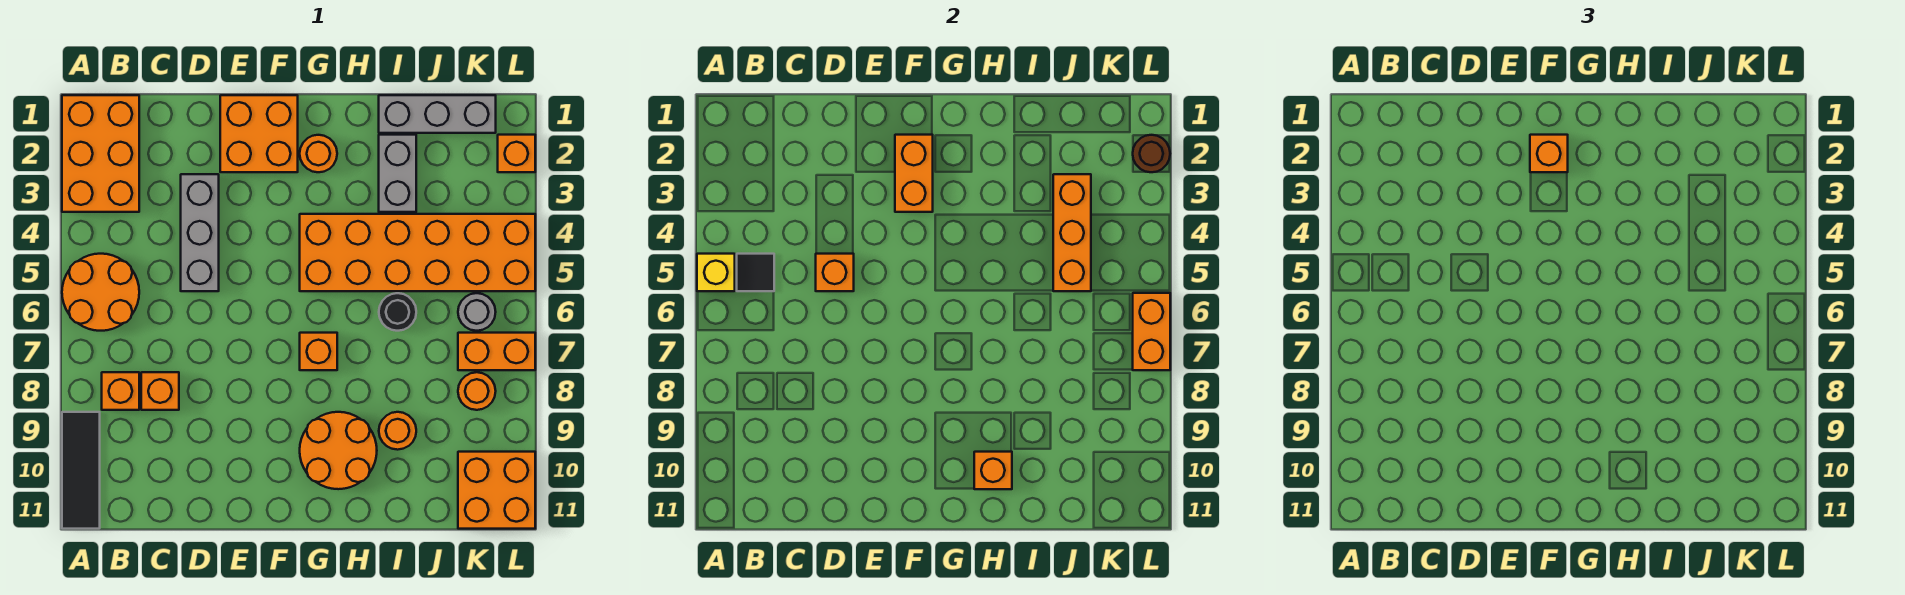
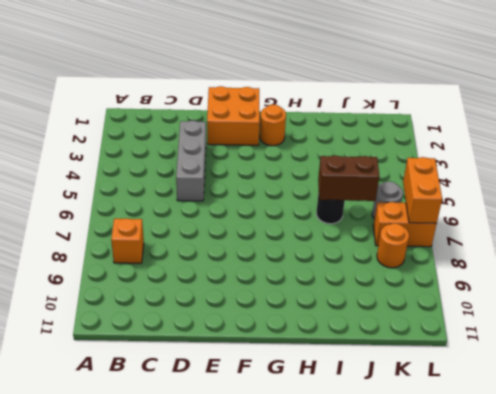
brown brick I6:J6 level 2 -> none
none -> orange brick A1:B3 level 1
none -> orange round brick A5:B6 level 1
none -> black tile A9:A11 level 1

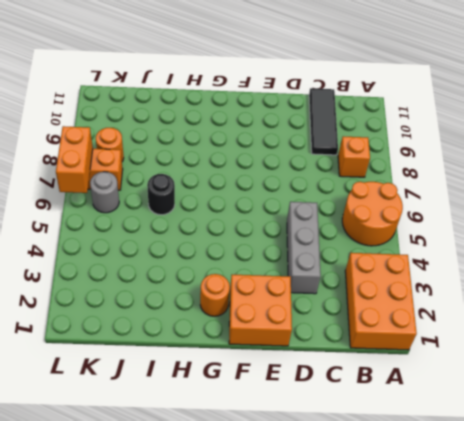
black tile C9:C11 level 1 -> black tile A9:A11 level 1
none -> orange brick C8 level 1
none -> orange brick G4:L5 level 1
none -> orange brick G7 level 1

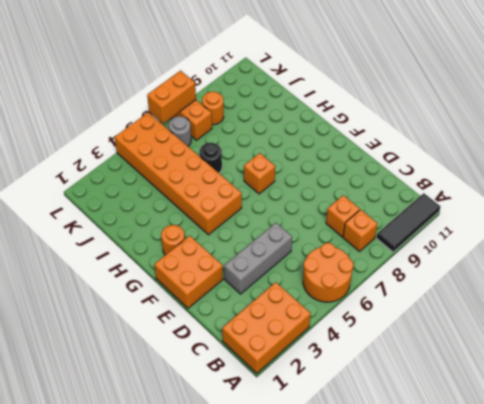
none -> orange round brick G9:H10 level 1
none -> grey brick I1:K1 level 1
none -> grey brick I2:I3 level 1

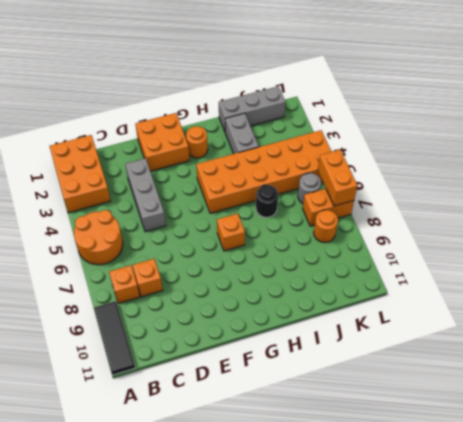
none -> orange round brick G9:H10 level 1
none -> orange round brick I9 level 1
none -> orange brick K10:L11 level 1

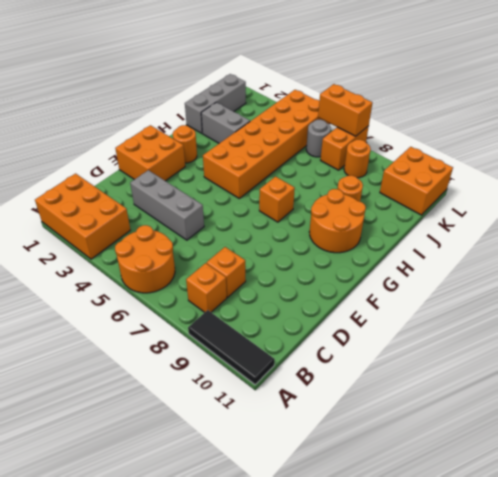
none -> black round brick I6 level 1
none -> orange brick L2 level 1
none -> yellow brick A5 level 2

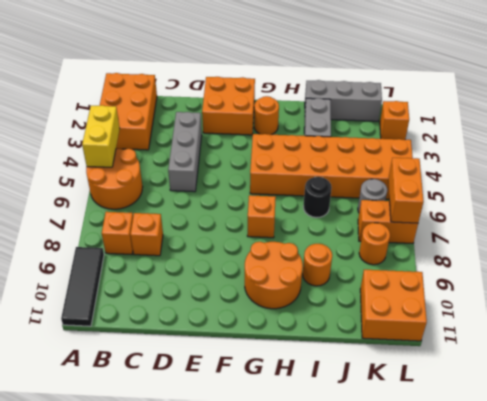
yellow brick A4:A5 level 2 -> yellow brick A5 level 2
none -> black tile B5 level 2
none -> orange brick D5 level 2
none -> orange brick F2:F3 level 2

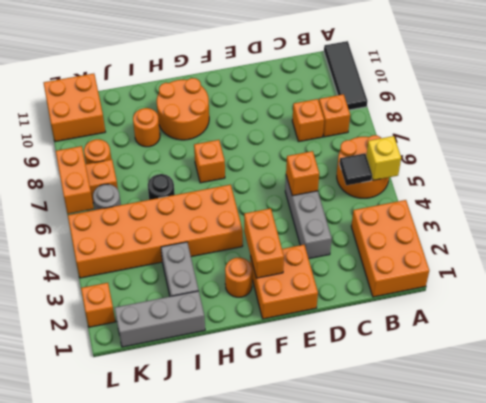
none -> orange brick H10 level 2
none -> orange brick J3:J5 level 2
none -> brown round brick L2 level 2

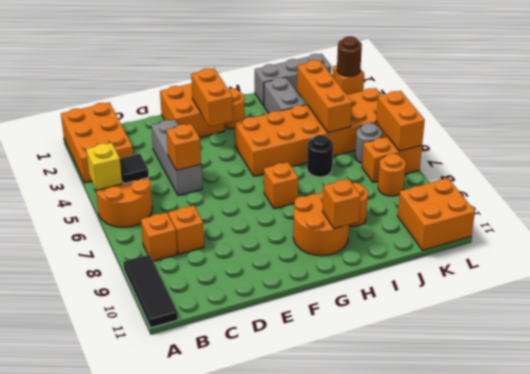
none -> orange brick F2 level 3

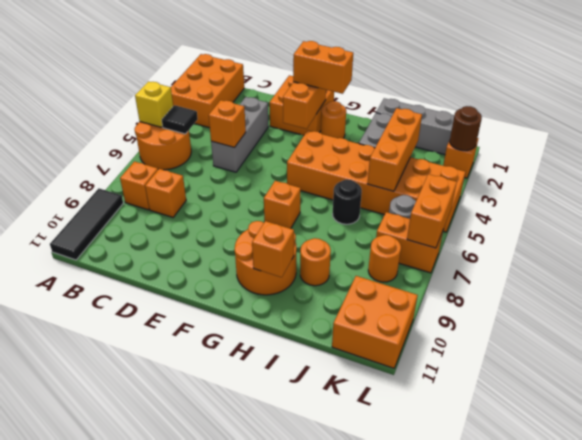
orange brick F2:G2 level 3 -> orange brick F2 level 3

